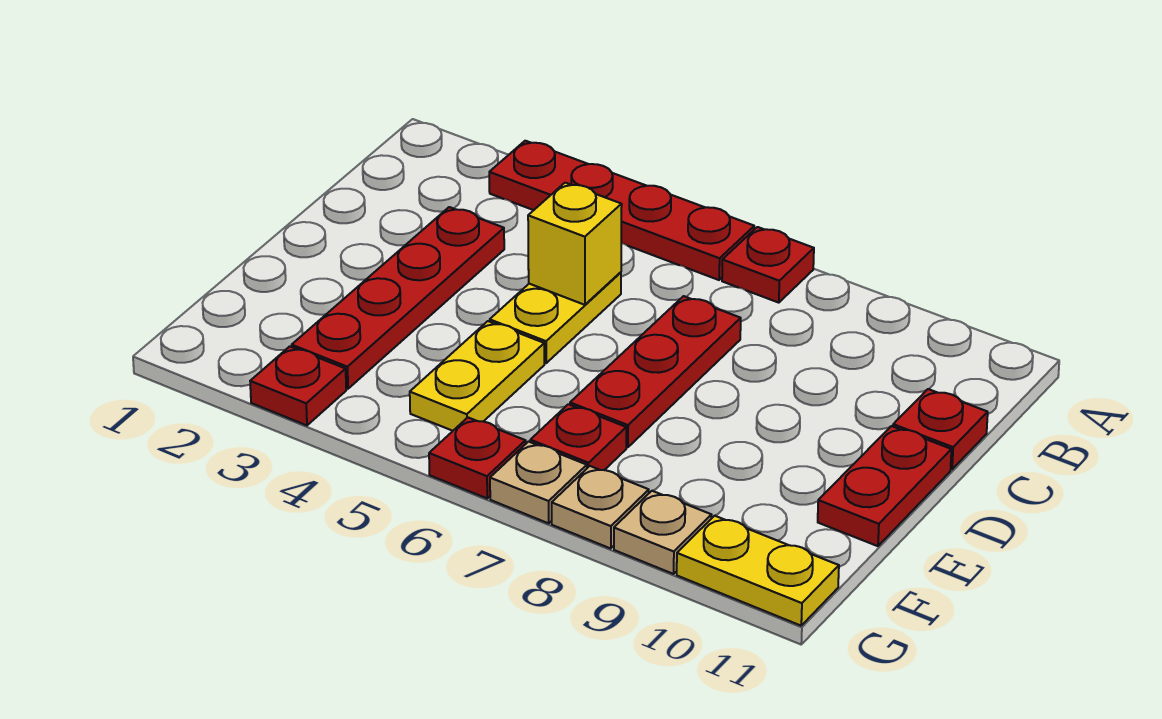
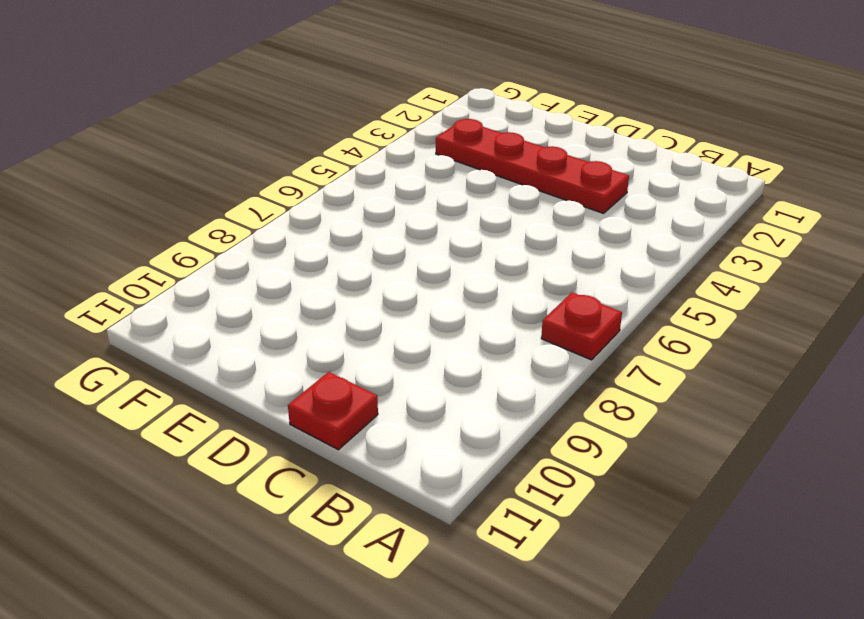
none -> red plate A3:A6 level 1
none -> yellow plate C5:D5 level 1
none -> red plate C7:E7 level 1

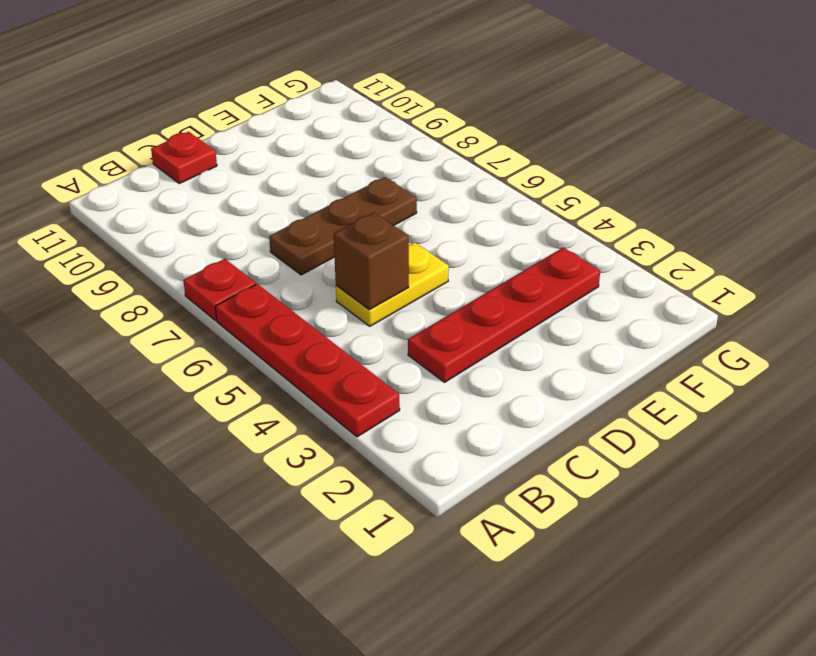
brown brick C5 level 2 -> yellow brick C5 level 2
brown plate C7:E7 level 1 -> red plate C7:E7 level 1
none -> red plate D11:E11 level 1
none -> yellow plate E5:F5 level 1
none -> red plate F7 level 1

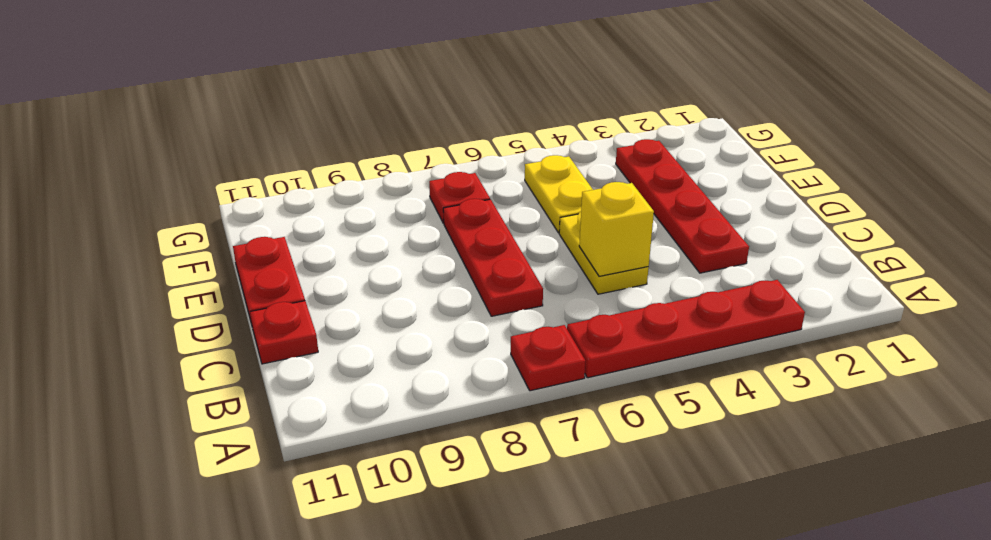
none -> red plate G3 level 1
none -> red plate G6 level 1
none -> tan plate G7 level 1

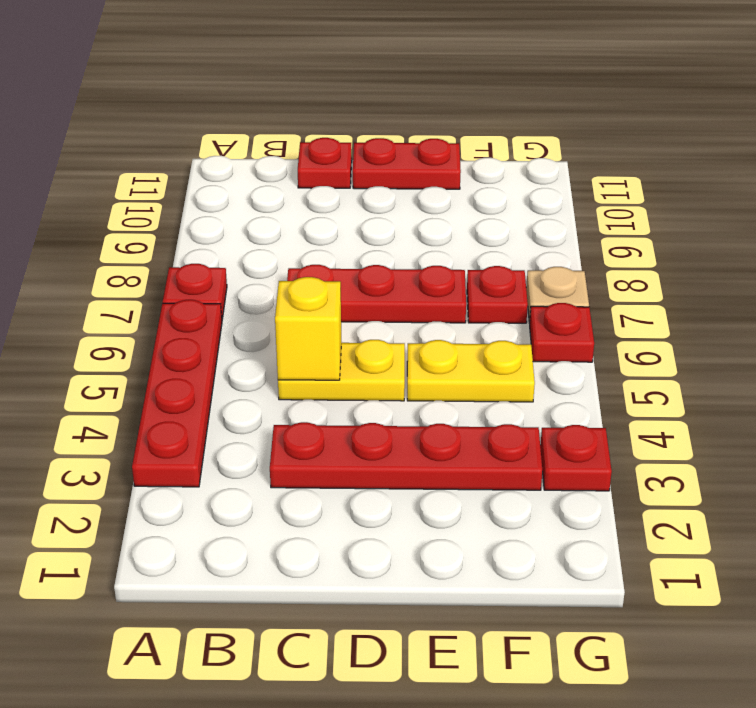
none -> tan plate G8 level 1
none -> tan plate G9 level 1
none -> yellow plate G10:G11 level 1

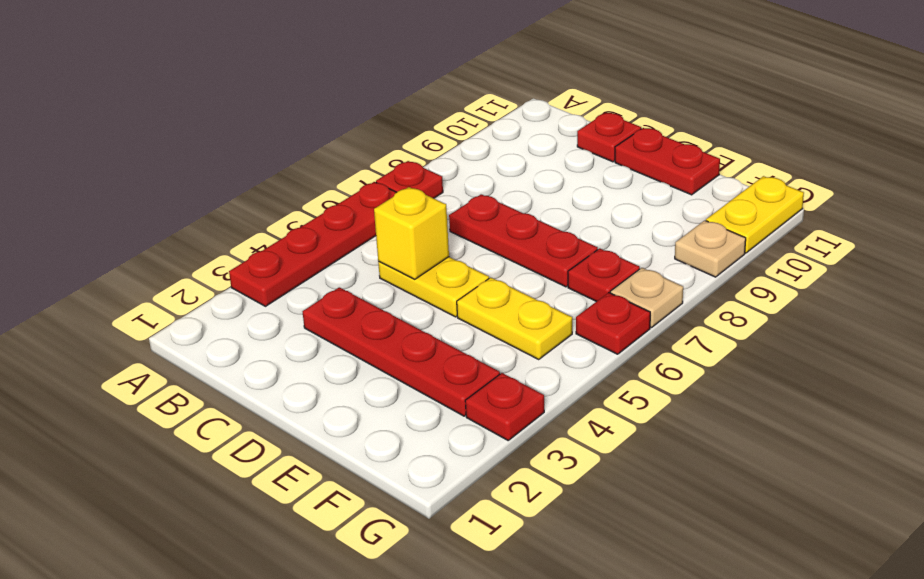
none -> tan plate G8 level 1

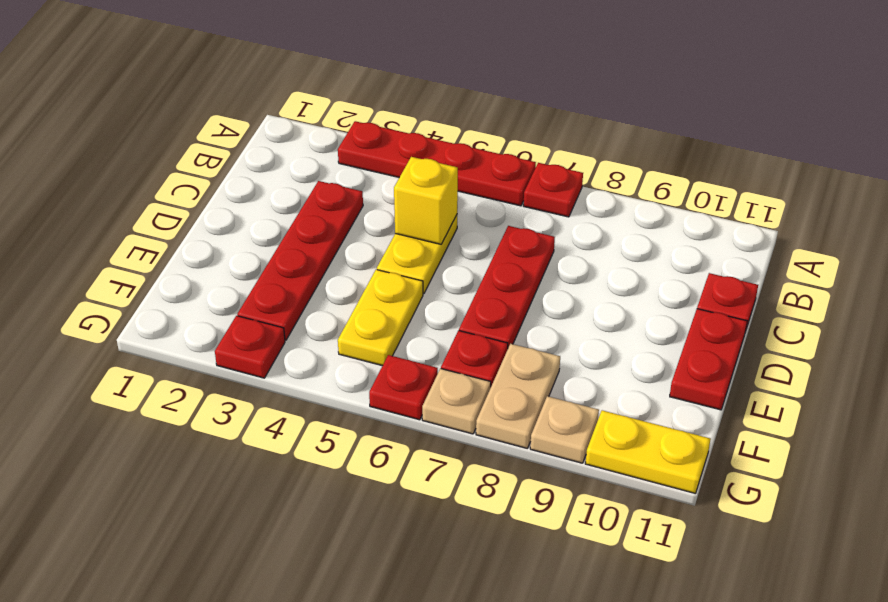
tan plate F8:G8 level 1 -> tan plate G8 level 1

